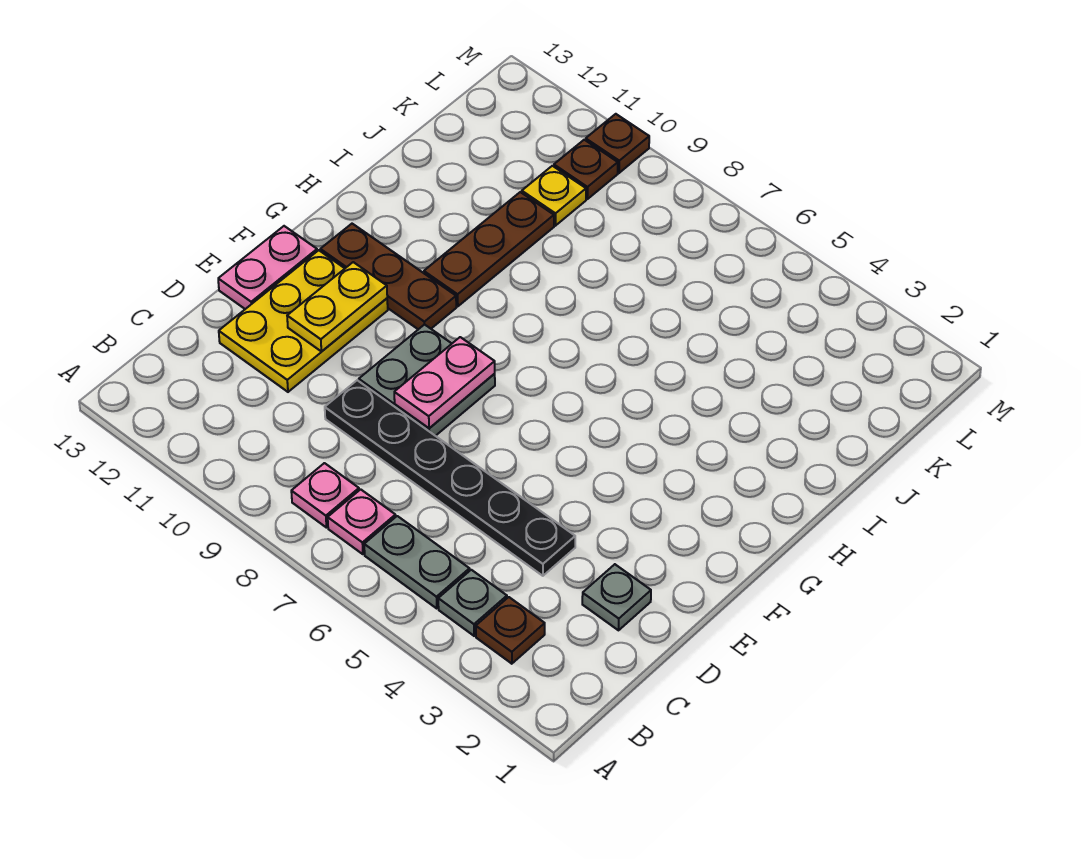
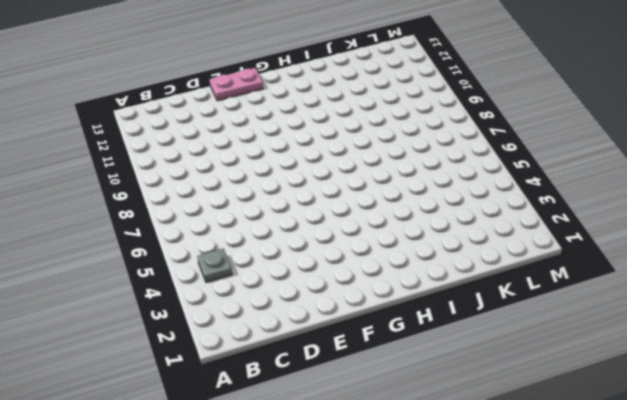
none -> brown plate B3 level 1
none -> grey plate B5:B6 level 1
none -> pink plate B7 level 1

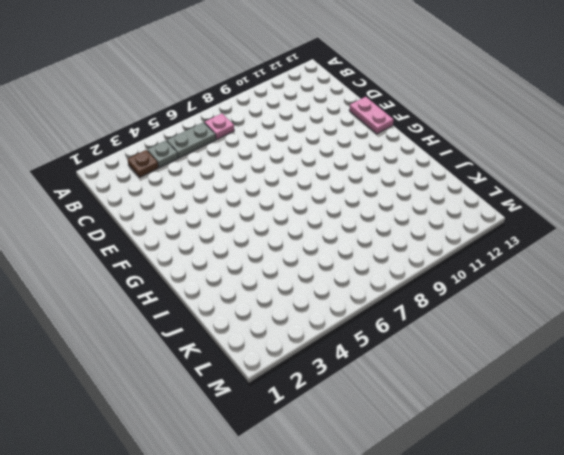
none -> pink plate B8 level 1
none -> grey plate D2 level 1
none -> black plate D4:D9 level 1

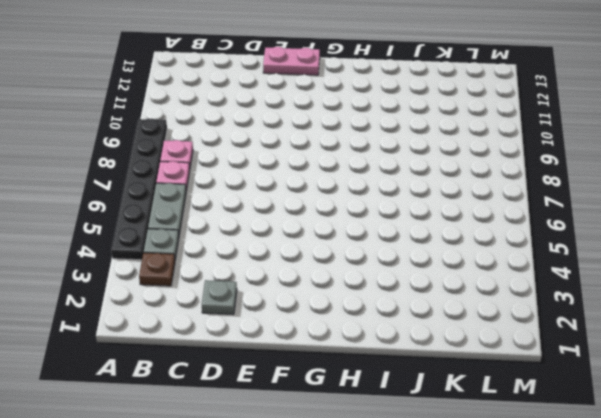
black plate A4:A9 level 1 -> black plate D4:D9 level 1
none -> yellow plate D11:F12 level 1
none -> grey plate E8:F9 level 1
none -> brown plate G10:G12 level 1

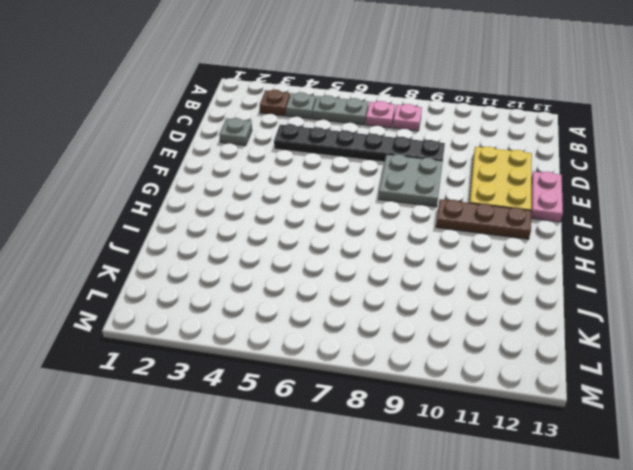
none -> brown plate H10:J10 level 1
none -> yellow plate K10 level 1
none -> brown plate L10 level 1

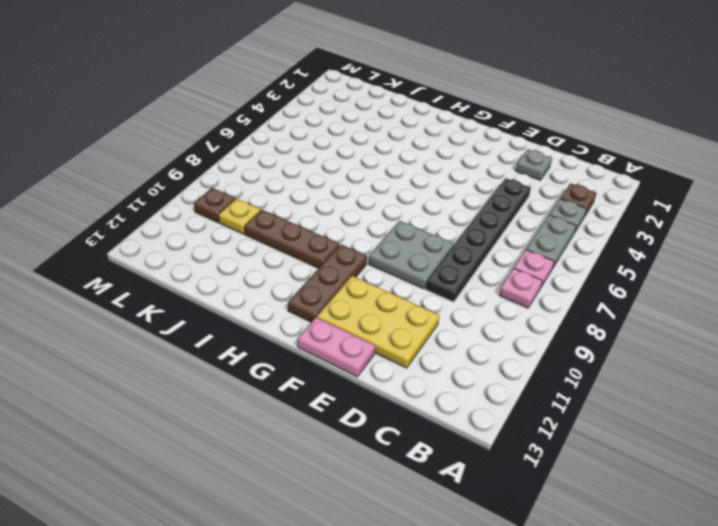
none -> brown plate M10 level 1
none -> pink plate E8:F8 level 2
none -> yellow plate E11:F11 level 2

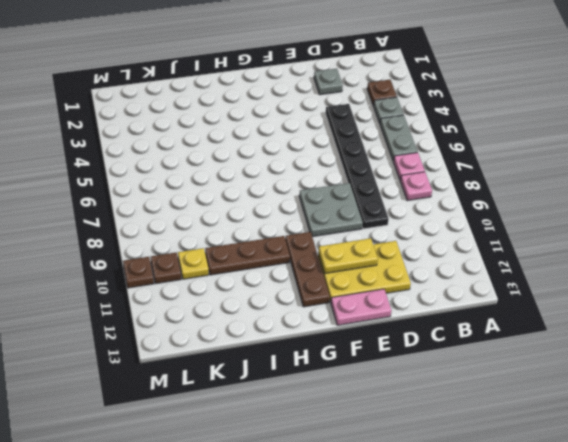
none -> pink plate E8:F8 level 2

